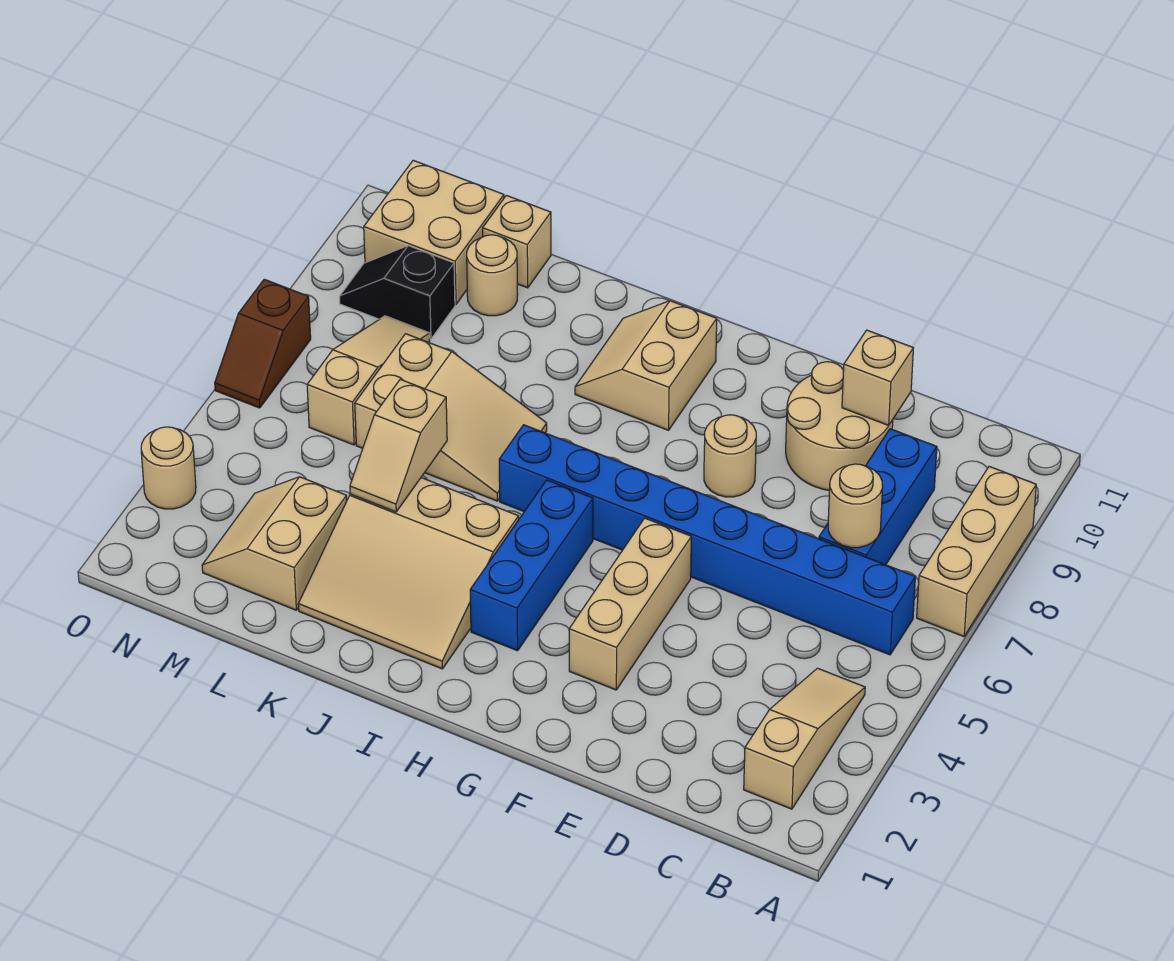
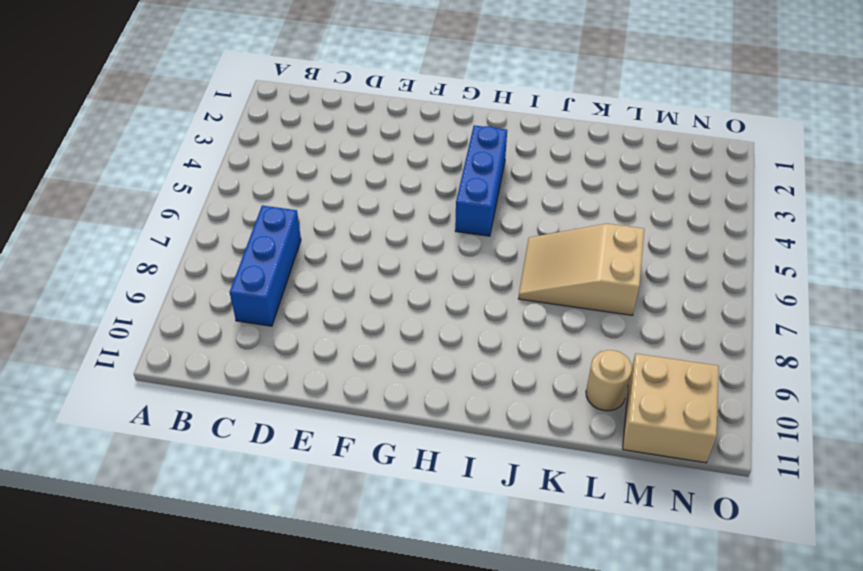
none -> tan brick A7:A9 level 1
none -> tan slope B2:B4 level 1 top 2
none -> blue brick B6:I6 level 1

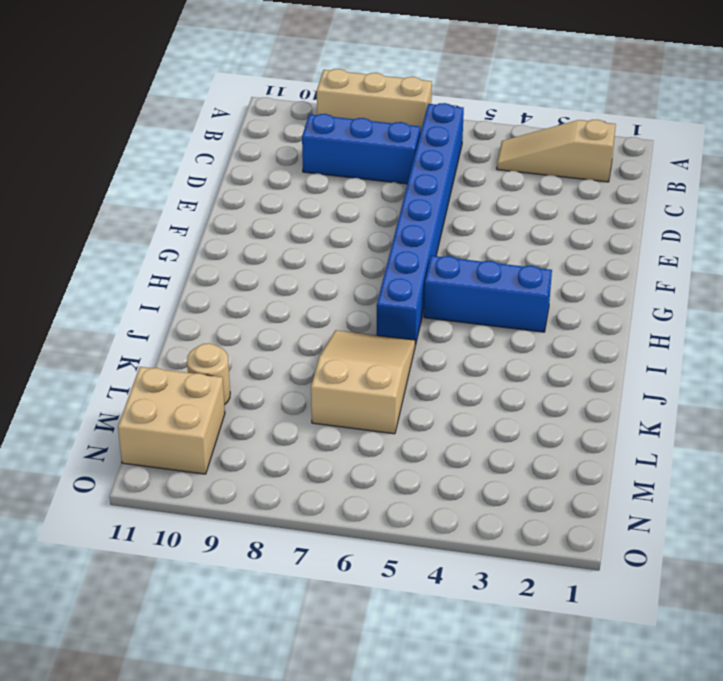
none -> tan round brick D9:E10 level 1
none -> tan brick F3:F5 level 1
none -> tan round brick F8 level 1

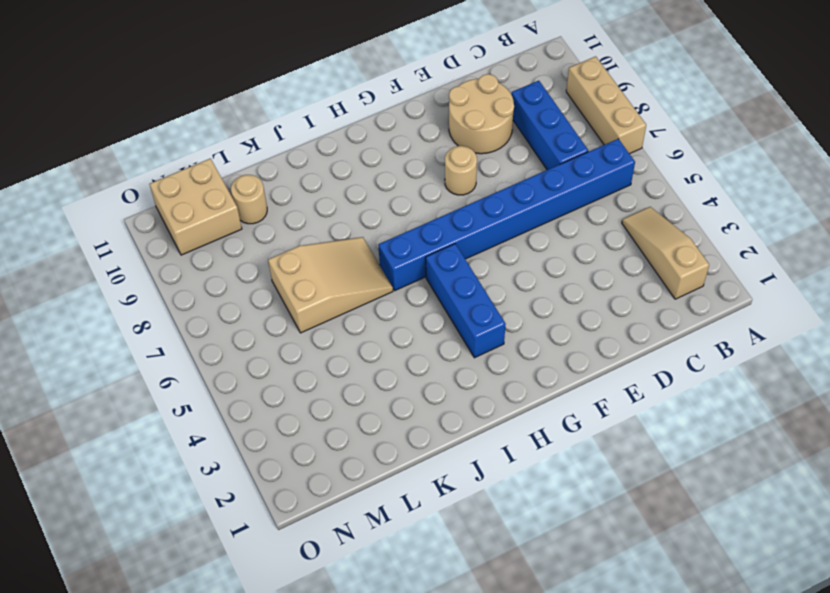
none -> tan brick F3:F5 level 1
none -> tan slope H9:I10 level 1 top H
none -> tan slope I2:K4 level 1 top 4

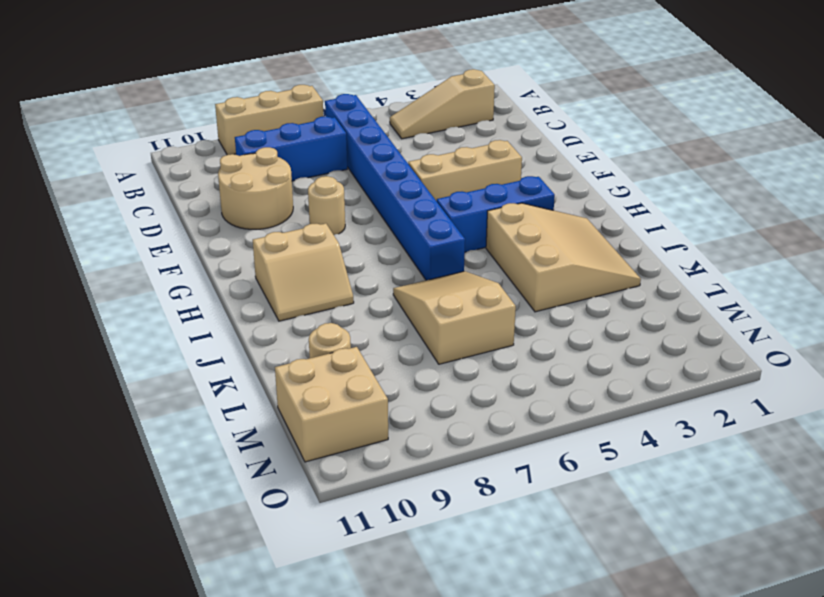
none -> tan slope L2:M3 level 1 top L
none -> tan brick L11 level 1
none -> tan slope M6:M8 level 1 top 6

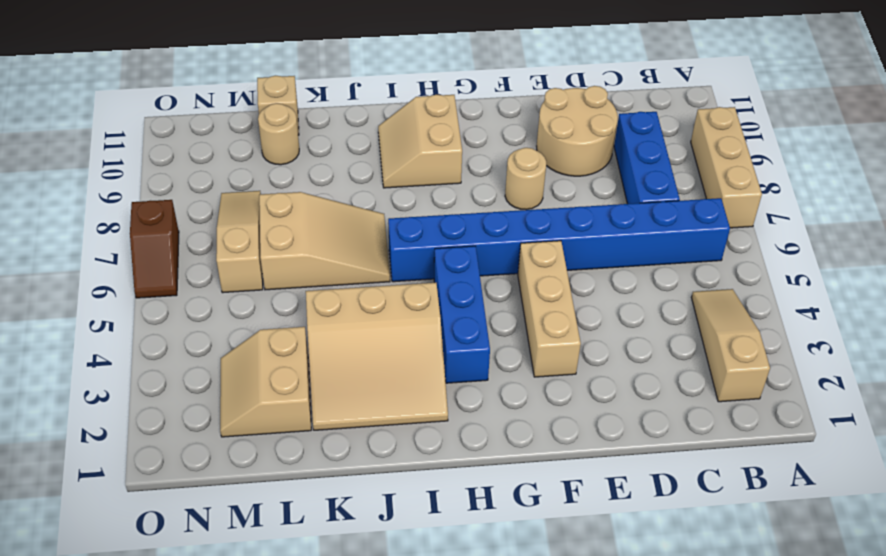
none -> black slope M9:N9 level 1 top M
none -> tan brick M10:N11 level 1
none -> tan round brick O3 level 1

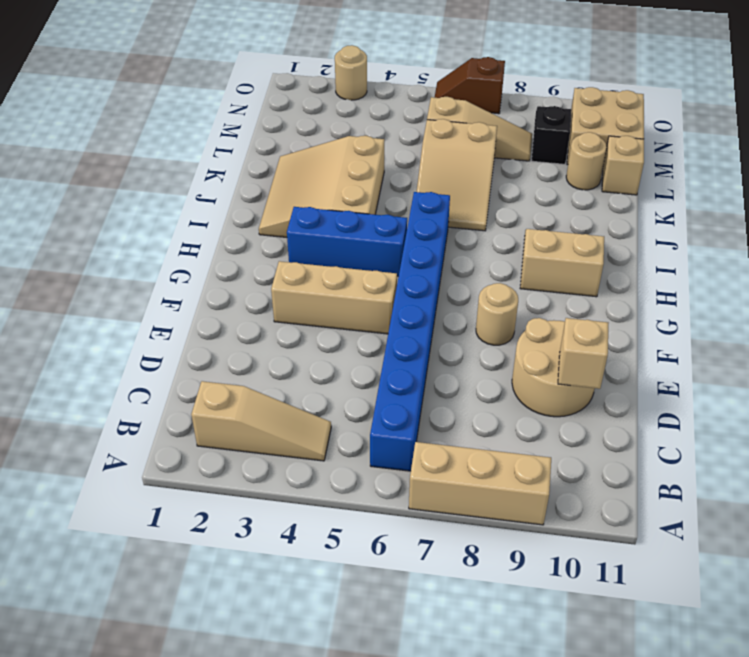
none -> blue brick C7:C9 level 1
none -> tan slope L2:M3 level 1 top L
none -> tan round brick C7 level 2

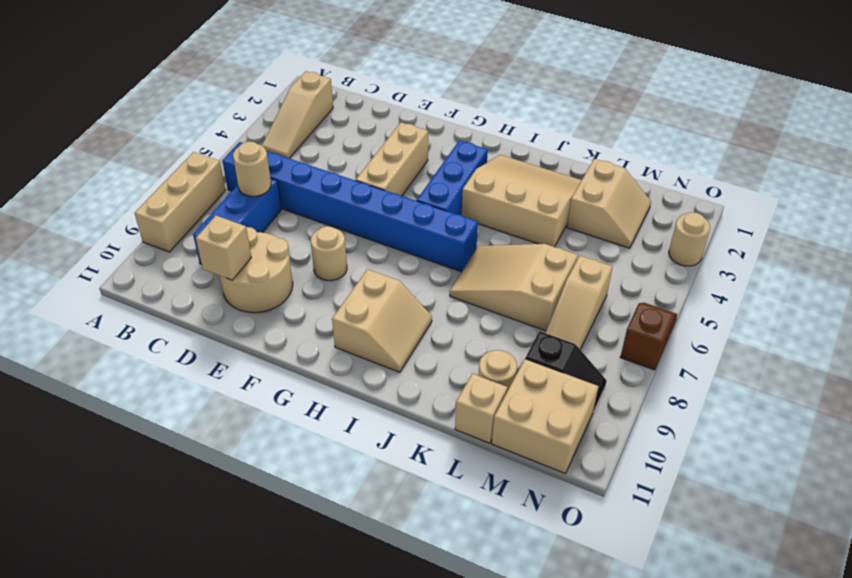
none -> tan slope K4:K5 level 2 top 5

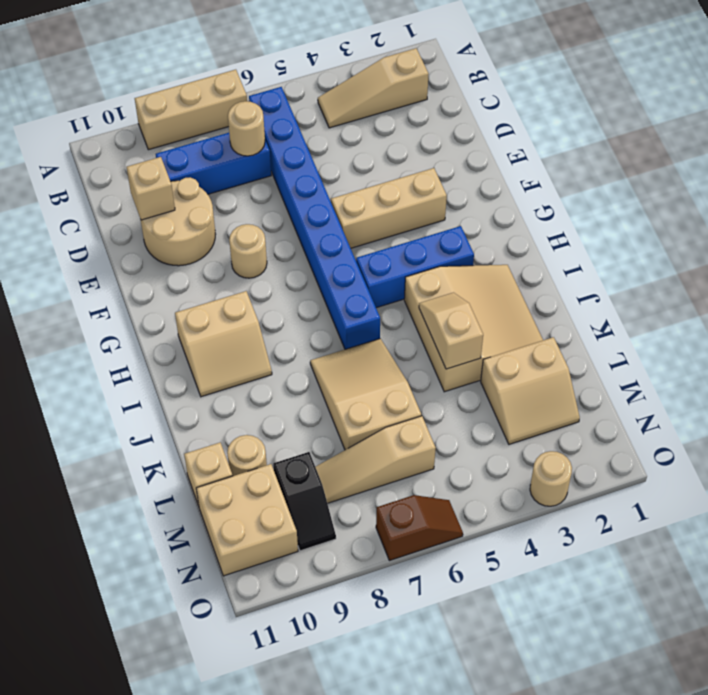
tan slope J4:K4 level 2 top K -> tan slope K4:K5 level 2 top 5

